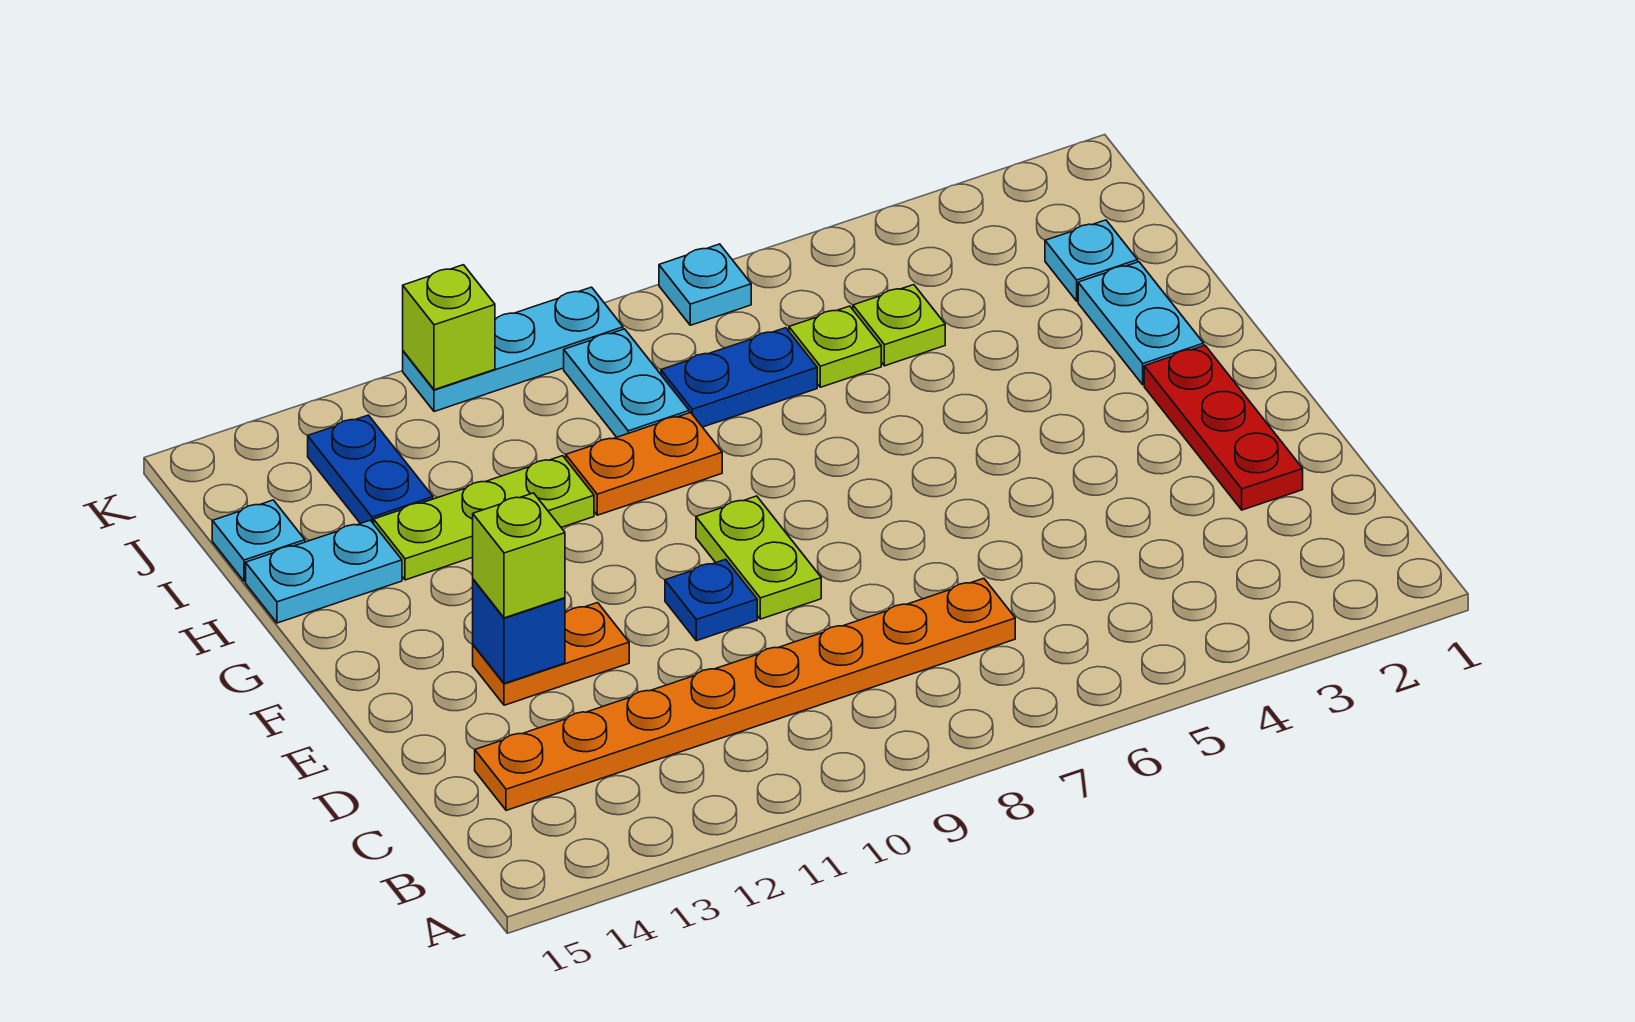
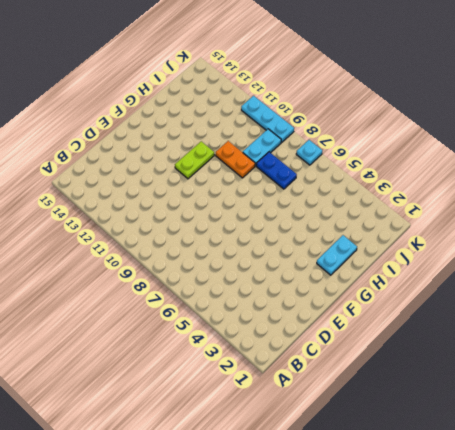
lime plate F11:G11 level 1 -> lime plate E9:F9 level 1
none -> orange plate C7:C14 level 1
none -> red plate D2:F2 level 1
none -> blue plate E10 level 1

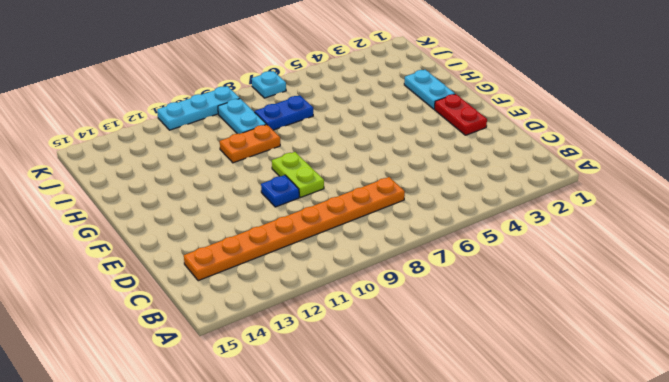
red plate E2:F2 level 1 -> red plate D2:F2 level 1
none -> orange plate E12:E13 level 1
none -> lime plate H11:H13 level 1
none -> cyan plate H14:H15 level 1

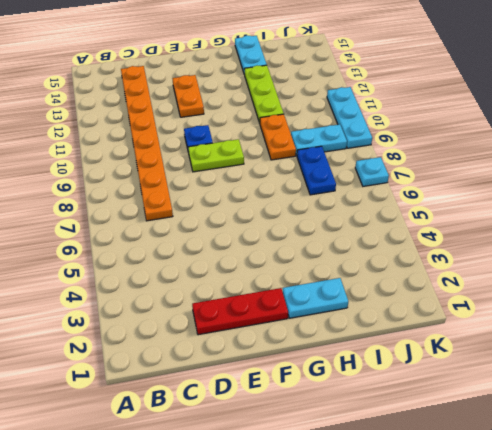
none -> cyan plate I2 level 1
none -> lime plate I5 level 1
none -> lime plate I6 level 1

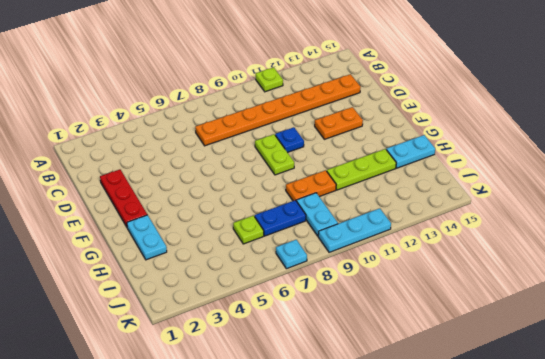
lime plate A11 level 1 -> lime plate I5 level 1
none -> cyan plate I2 level 1
none -> blue plate I13:J13 level 1
none -> cyan plate I15 level 1

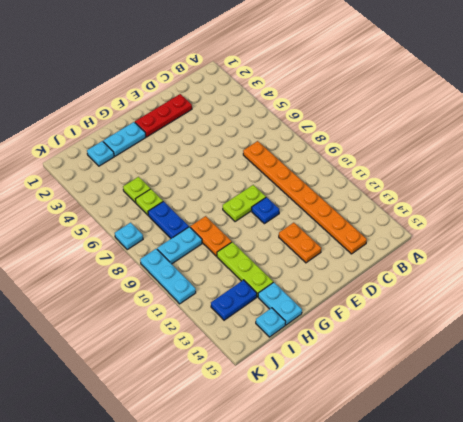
none -> blue brick E13 level 2
none -> lime brick K11 level 2
none -> lime brick E13 level 3

